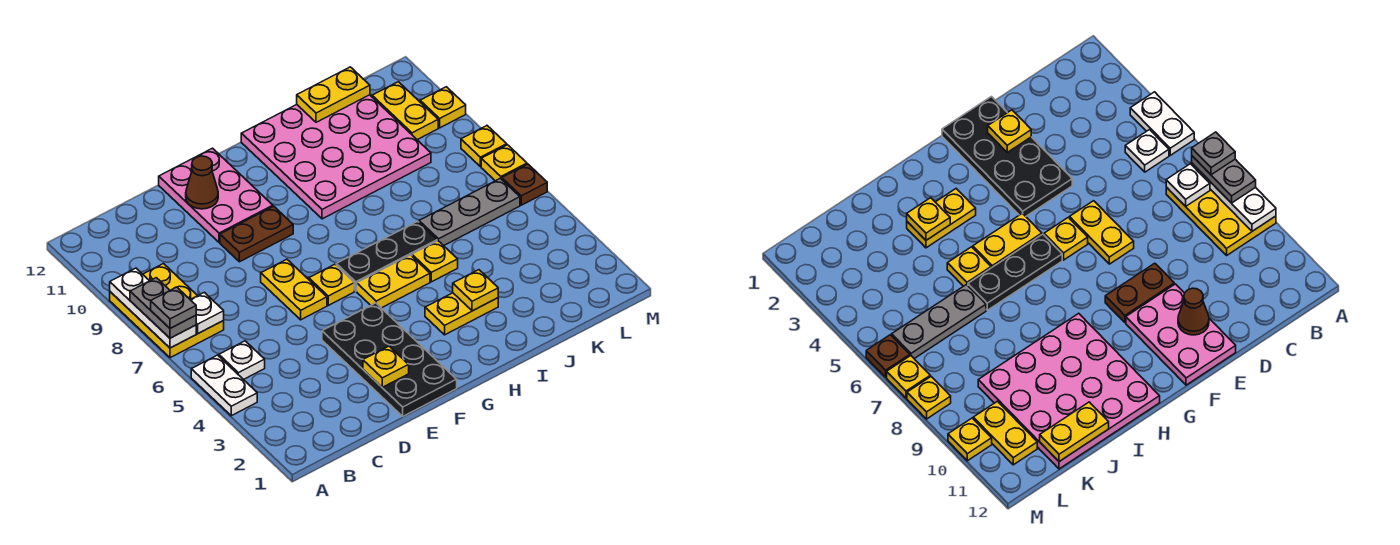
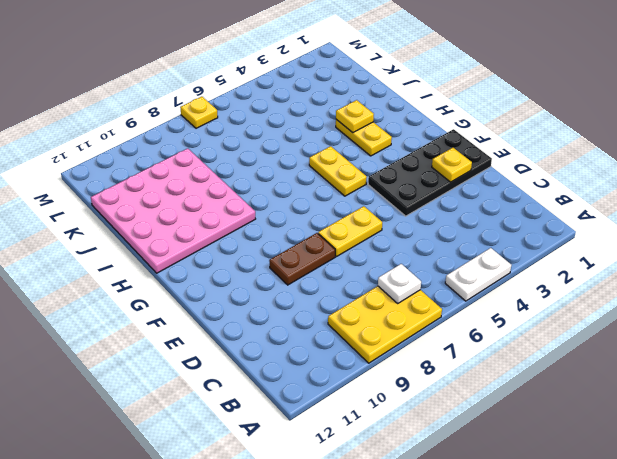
brown plate E8:E9 level 1 -> brown plate E9:F9 level 1
none -> white plate B5 level 1
none -> pink plate E10:F12 level 1
none -> yellow plate F6 level 1

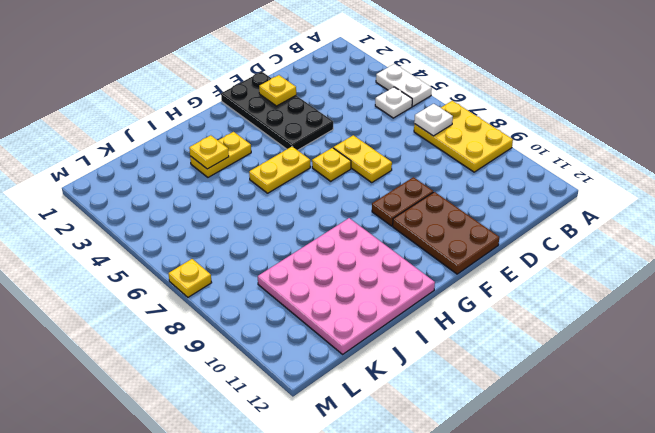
brown plate E10:F12 level 1 -> pink plate E10:F12 level 1
none -> black plate G6:I6 level 1
none -> yellow plate I5 level 1
none -> grey plate J6:L6 level 1

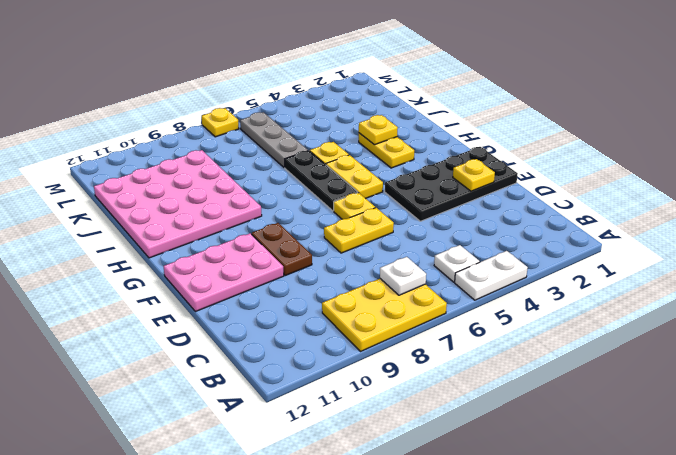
none -> yellow plate L10:L11 level 1
none -> brown plate M6 level 1
none -> yellow plate M8 level 1

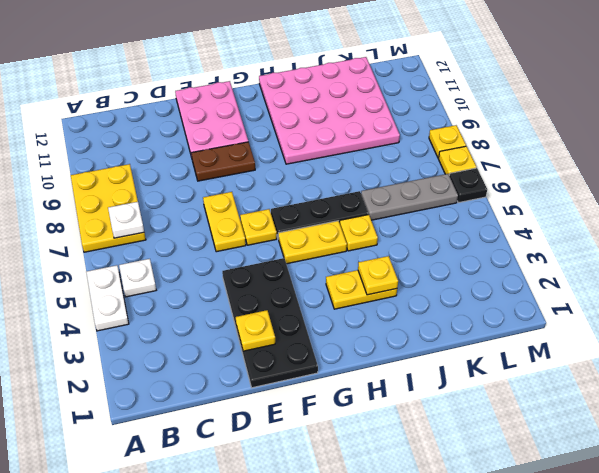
black plate M6 level 1 -> brown plate M6 level 1
none -> yellow plate L10:L11 level 1
none -> yellow plate M10 level 1
none -> white plate A7:A9 level 2

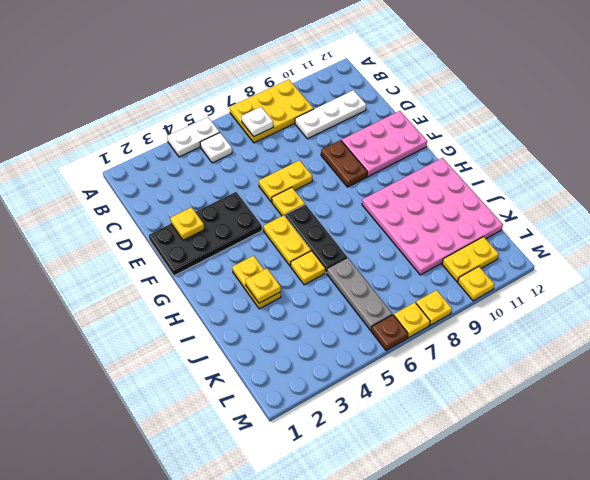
white plate C9:C11 level 1 -> white plate A7:A9 level 2
none -> brown cone E11 level 2
none -> yellow plate J12:K12 level 2
none -> grey plate A7:A8 level 3

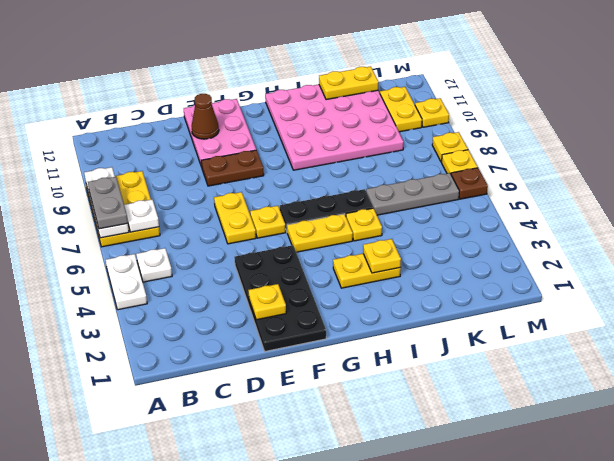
none -> grey plate A7 level 4

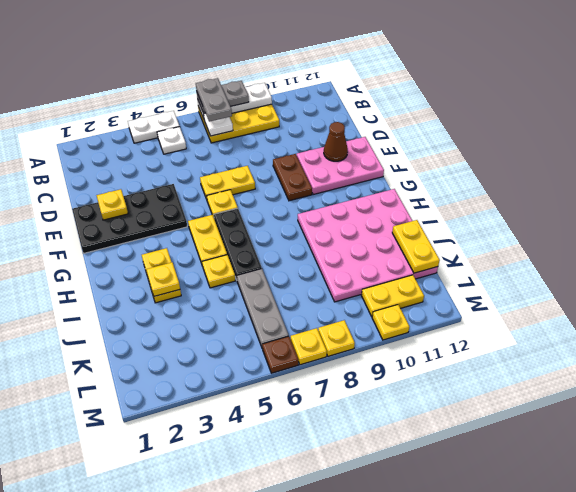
grey plate A7:B7 level 4 -> grey plate A7 level 4

